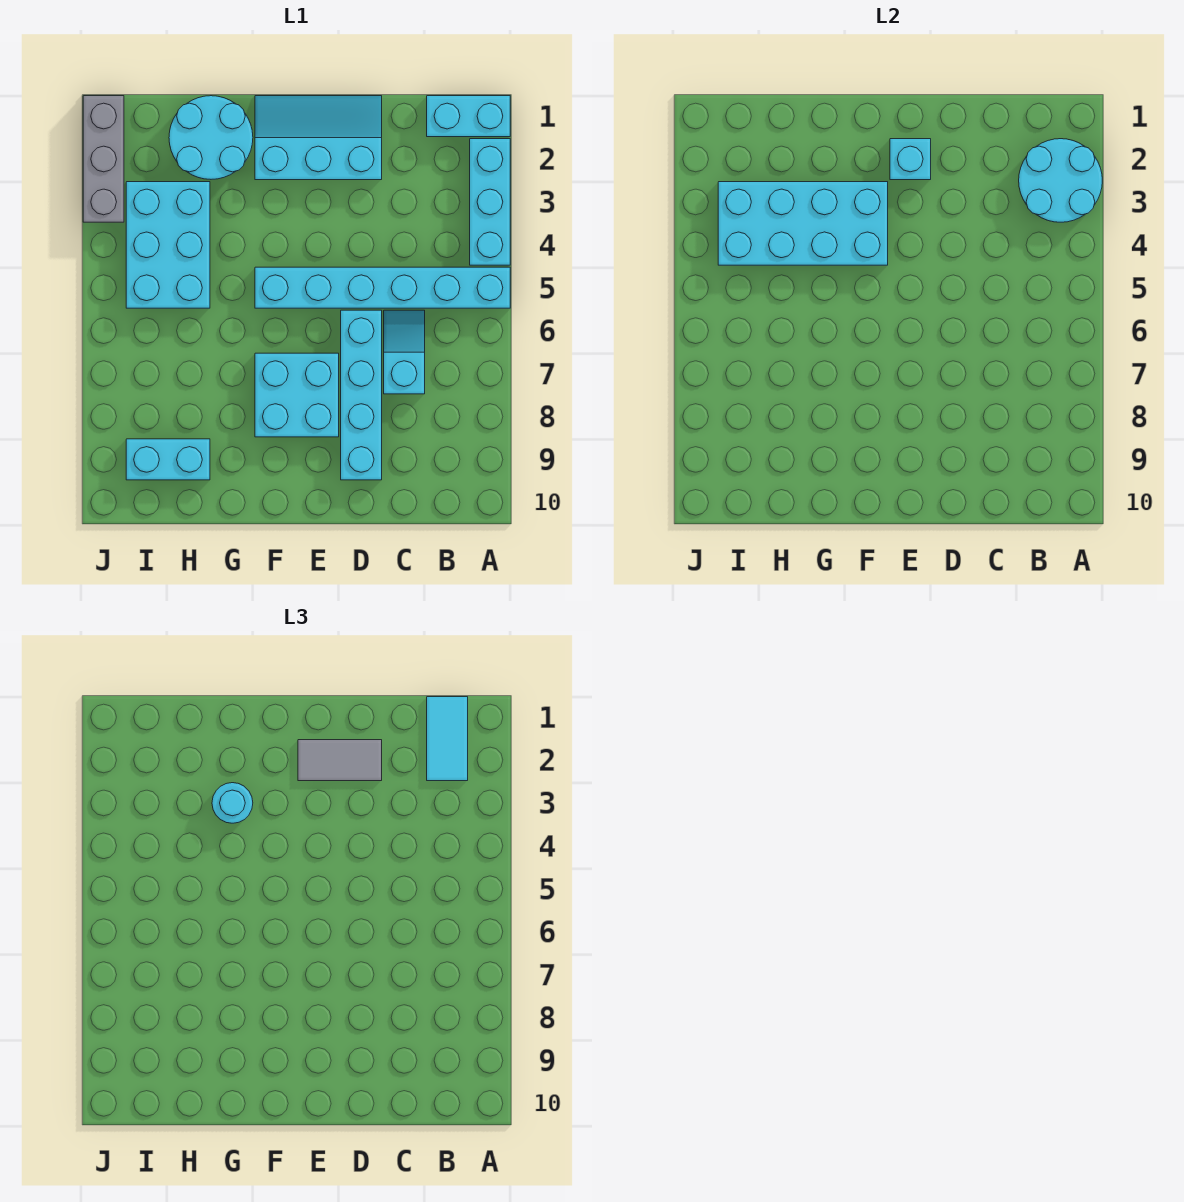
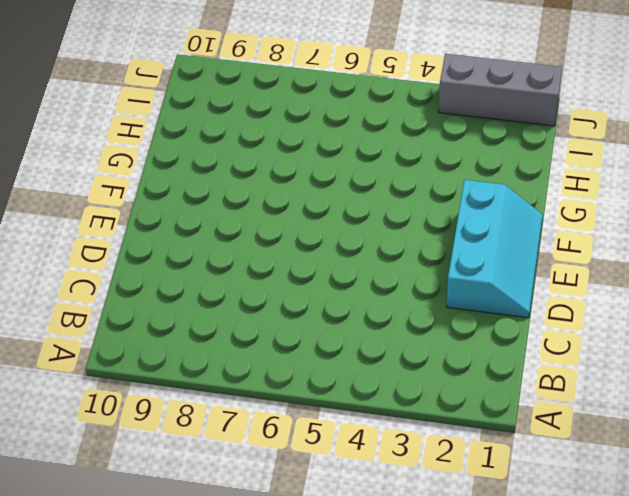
none -> cyan brick A1:B1 level 1
none -> cyan brick A2:A4 level 1
none -> cyan brick A5:F5 level 1

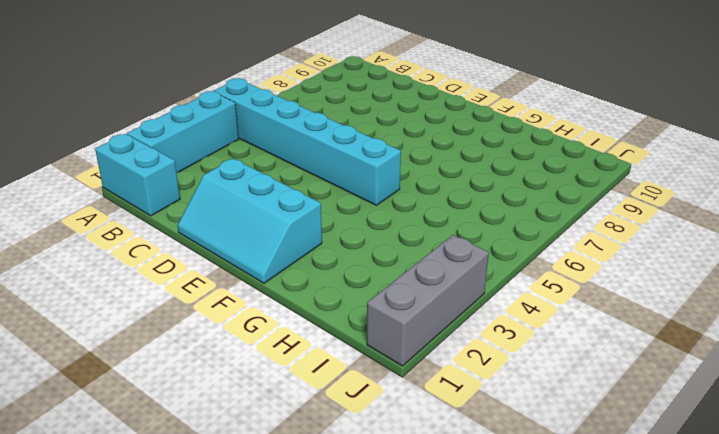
none -> cyan slope C6:C7 level 1 top 7
none -> cyan brick D6:D9 level 1
none -> cyan brick E7:F8 level 1

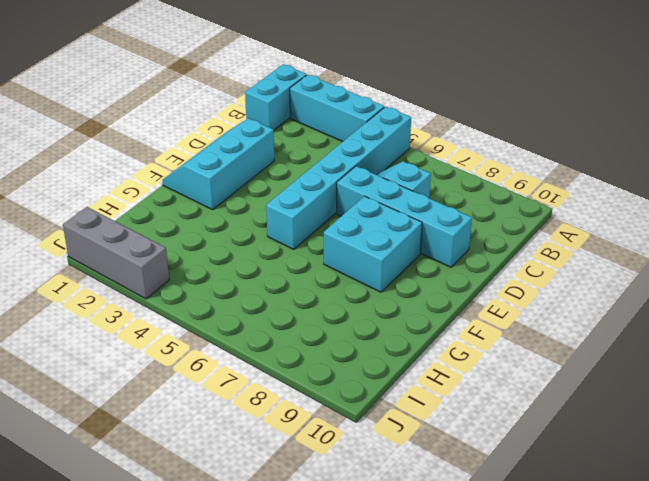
none -> cyan round brick G1:H2 level 1
none -> cyan brick H3:I5 level 1
none -> cyan brick H9:I9 level 1

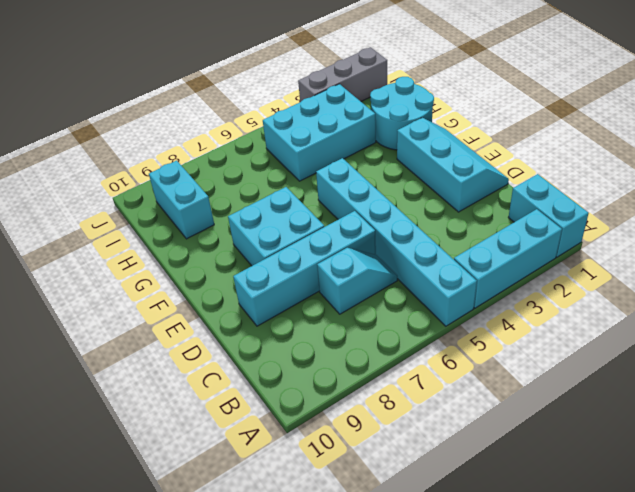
none -> cyan round brick A2:B3 level 2
none -> cyan brick E2 level 2
none -> cyan brick F3:I4 level 2

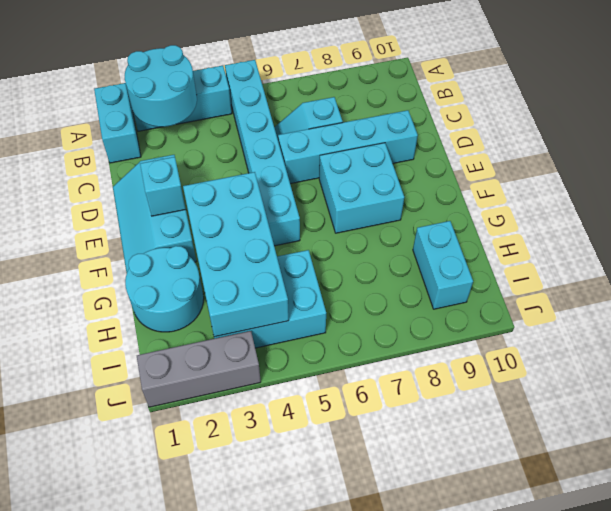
none -> cyan tile B1:B2 level 3
none -> grey tile D2:E2 level 3
none -> cyan round brick G3 level 3

